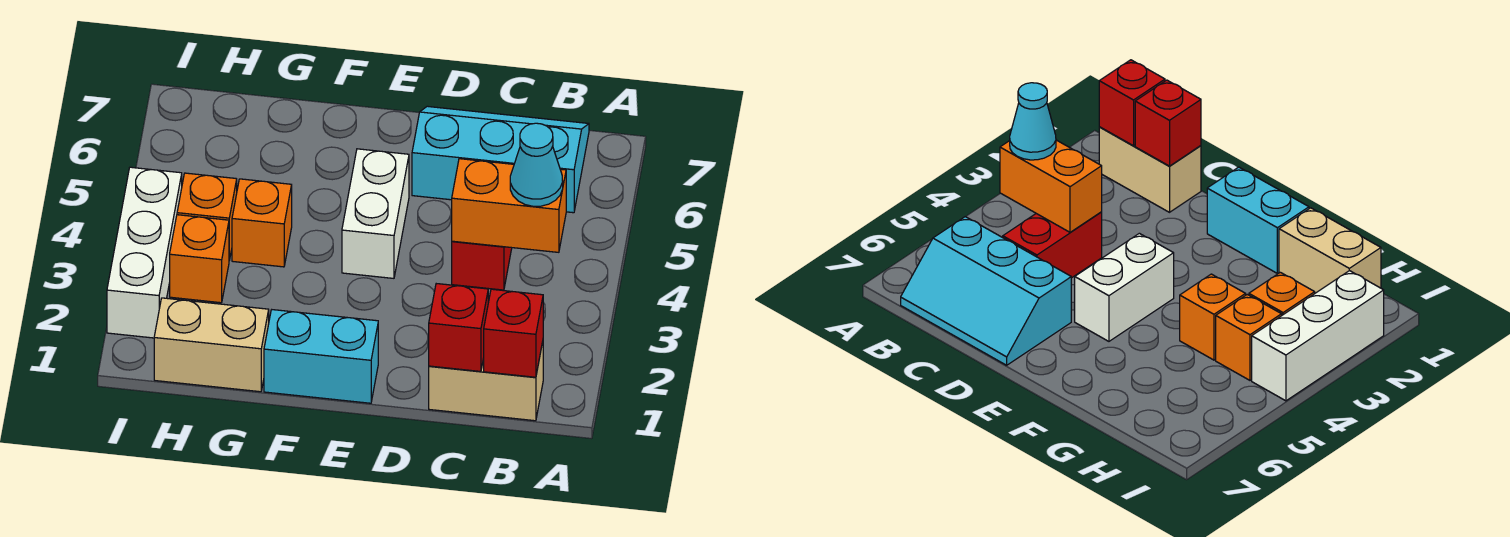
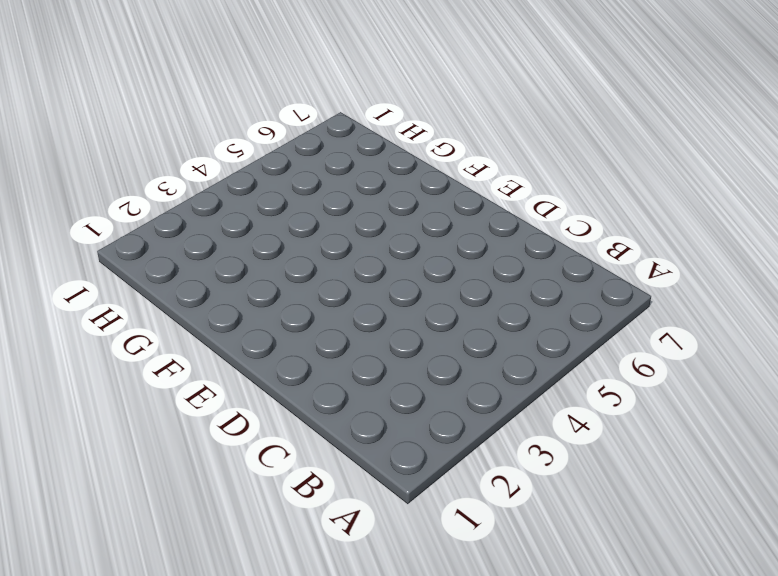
none -> tan brick B1:C1 level 1
none -> cyan slope B6:D7 level 1 top 6
none -> red brick C4:C5 level 1

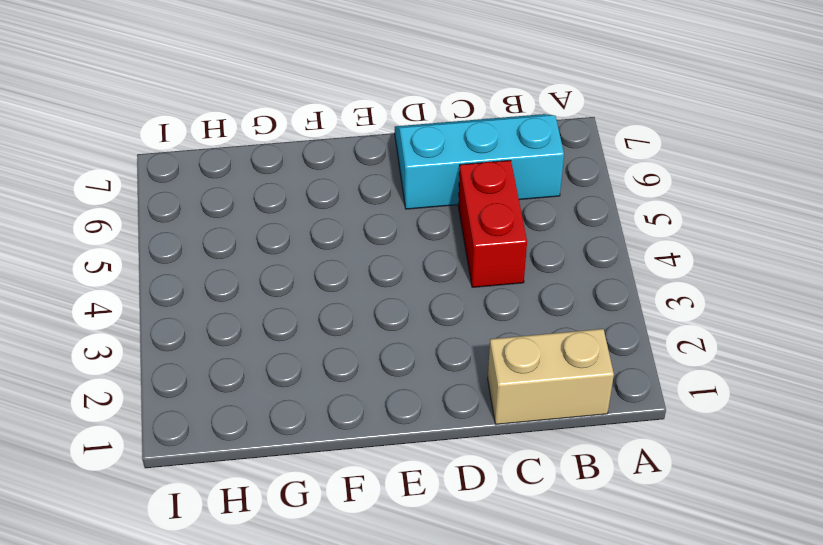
none -> cyan brick E1:F1 level 1
none -> white brick E4:E5 level 1
none -> tan brick G1:H1 level 1

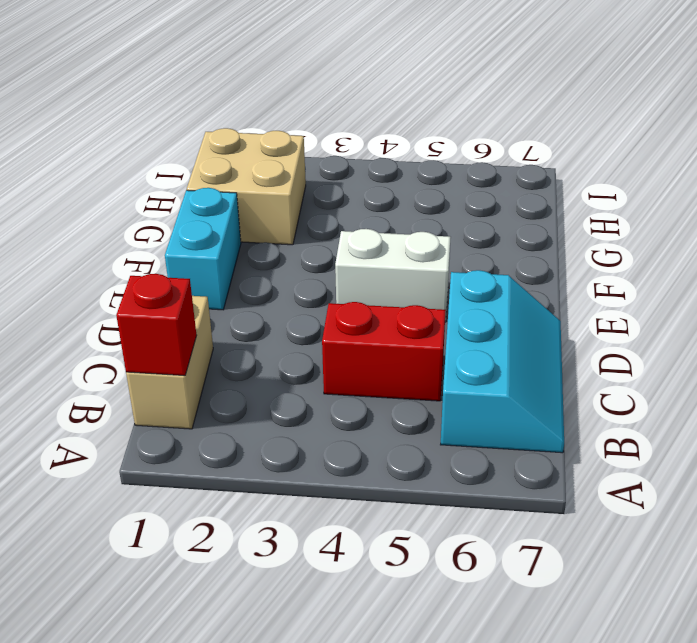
tan brick G1:H2 level 1 -> tan brick G1:H1 level 1
none -> orange brick G4 level 1
none -> orange brick H3 level 1
none -> orange brick H4 level 1

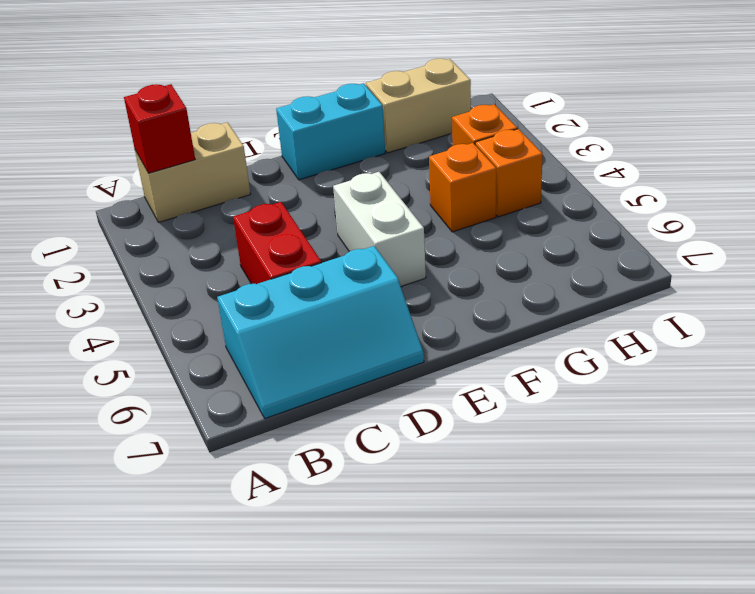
none -> white brick I2:I4 level 1
none -> orange brick B4:C4 level 2
none -> red brick C1 level 2

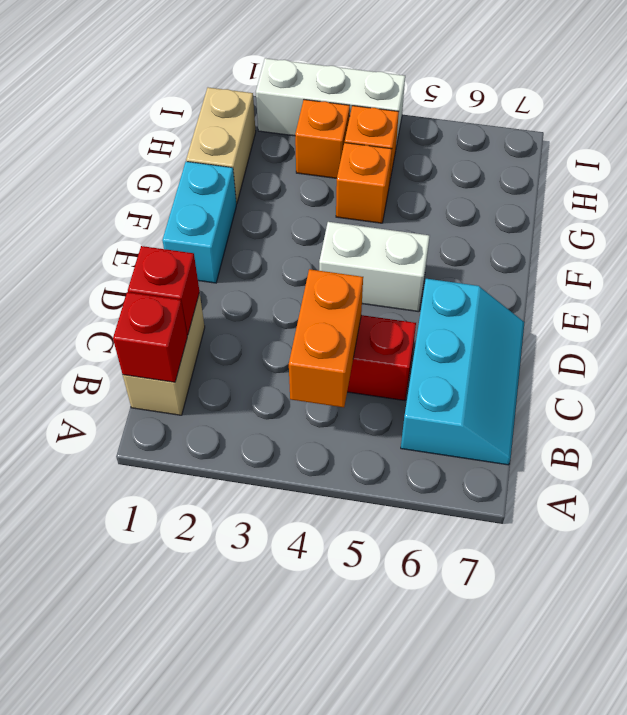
none -> cyan cone B4 level 3

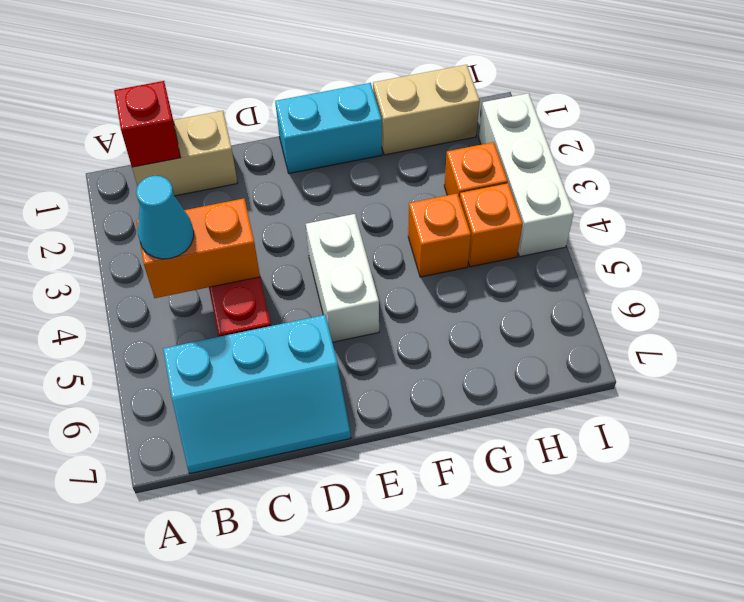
none -> red brick C1 level 2

